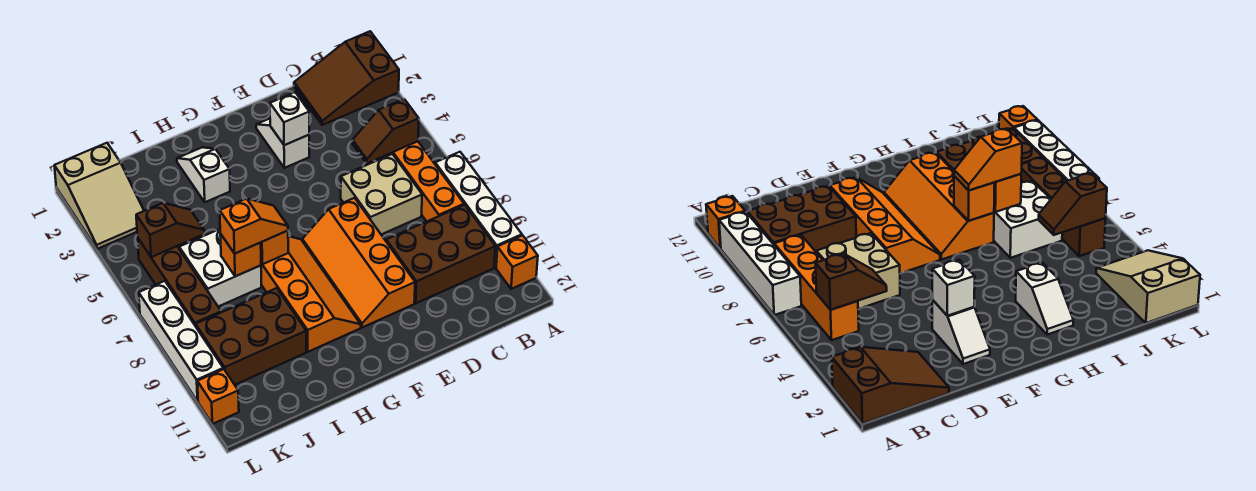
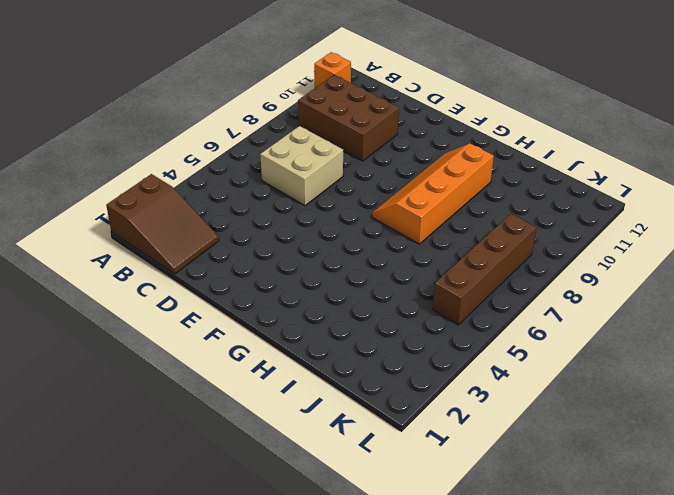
none -> white brick A7:A10 level 1
none -> orange brick B5:B8 level 1
none -> white slope E2:E3 level 1 top 3

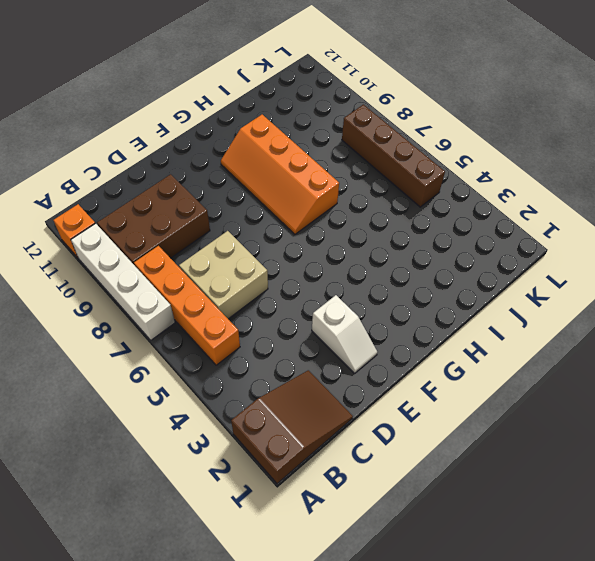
none -> orange slope E7:F10 level 1 top E
none -> white slope H2:H3 level 1 top 3
none -> white brick I6:J7 level 1

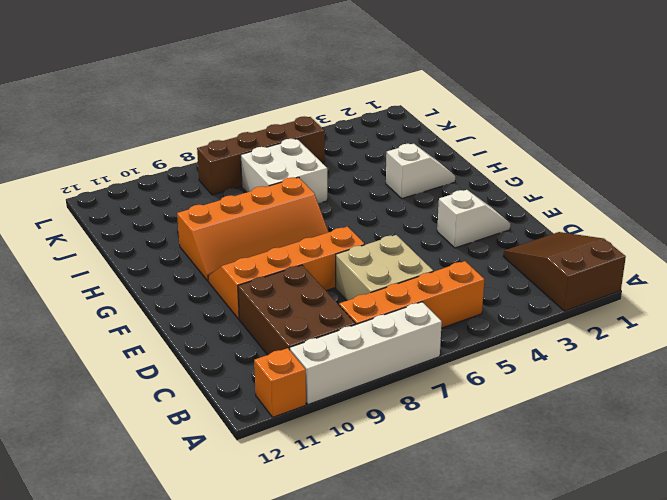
none -> brown brick I9:K10 level 1
none -> tan slope K1:L3 level 1 top 1
none -> white brick L7:L10 level 1

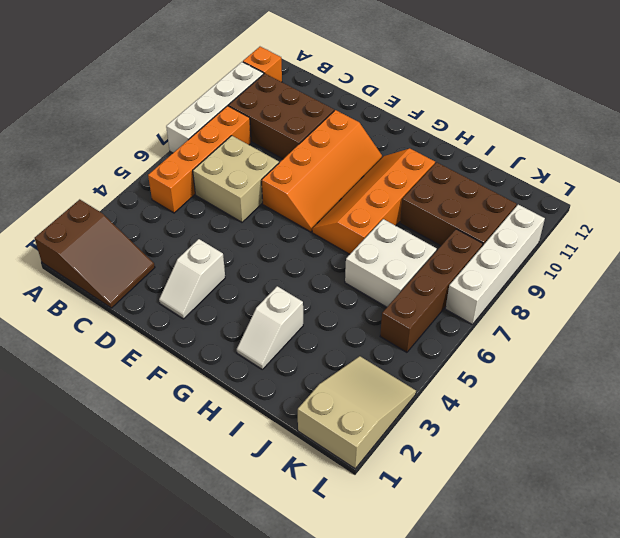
none -> orange brick L11 level 1
none -> brown slope B5:C5 level 2 top B
none -> white brick E3 level 2

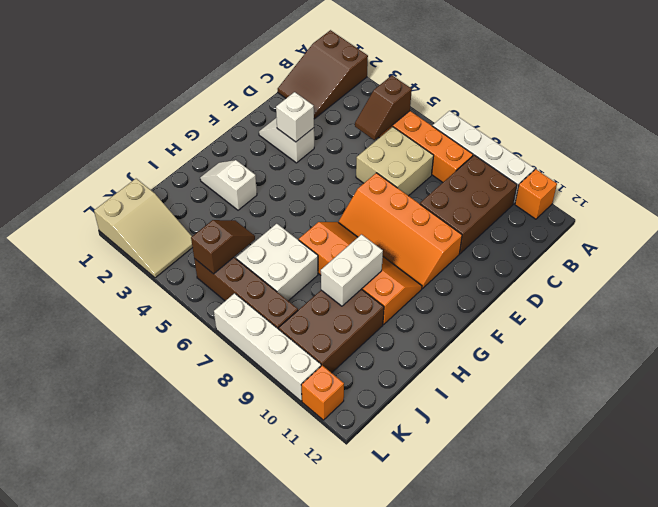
white brick H9:I9 level 2 -> none
none -> orange brick H7 level 2
none -> orange brick I7 level 2
none -> orange slope H7:I7 level 3 top I

